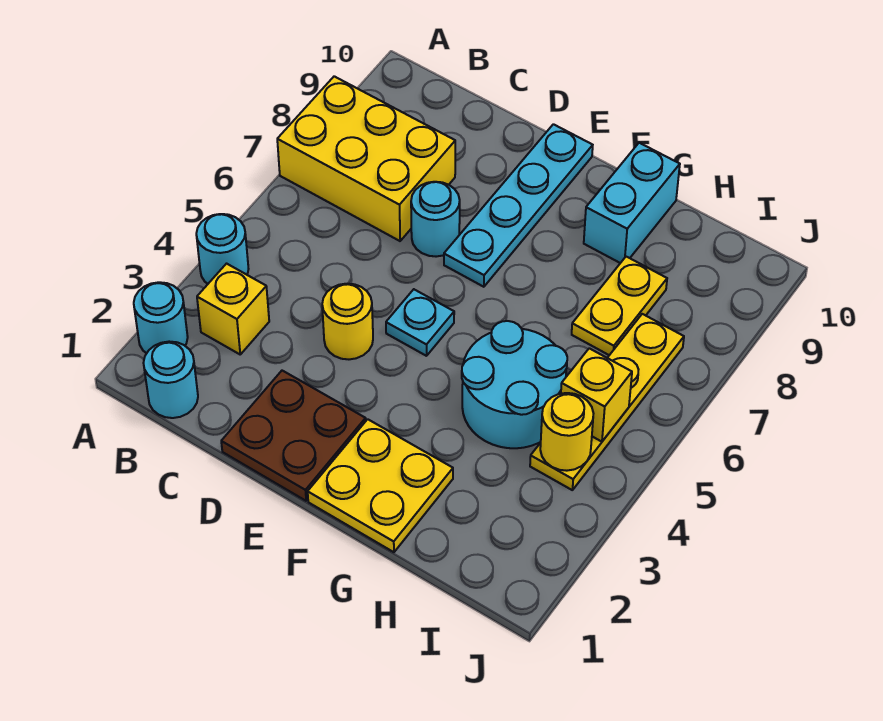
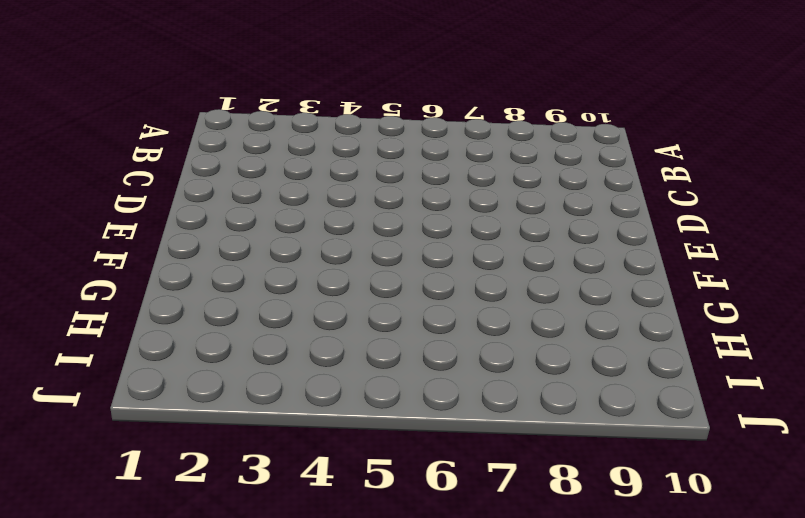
none -> cyan round brick A2 level 1
none -> cyan round brick A4 level 1
none -> yellow brick A7:C8 level 1

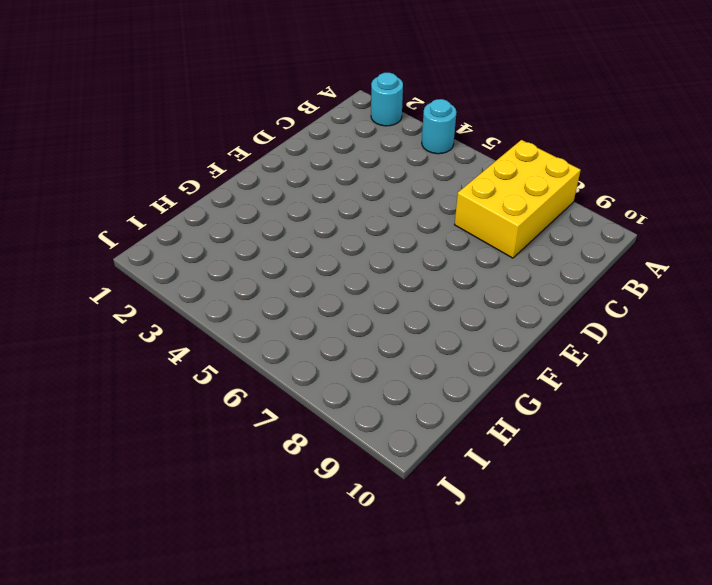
none -> cyan round brick B1 level 1
none -> yellow brick B3 level 1
none -> brown plate D1:E2 level 1

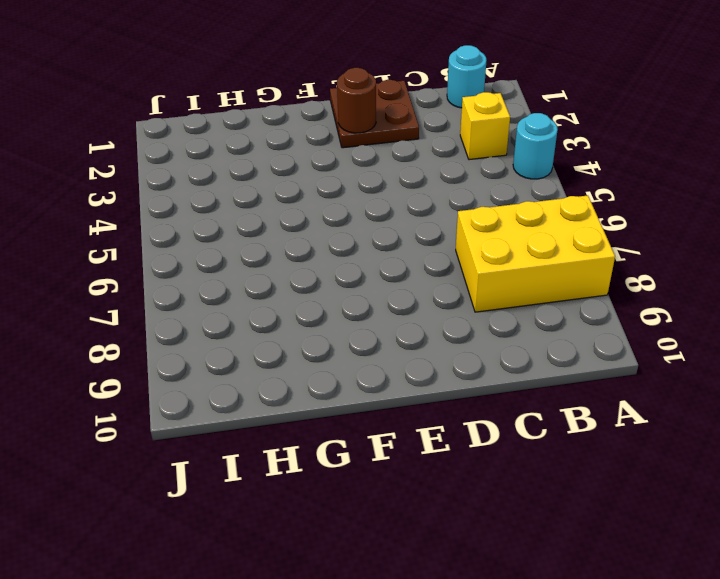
brown round brick E2 level 2 -> none
none -> cyan round brick A2 level 1
none -> yellow round brick D4 level 1
none -> cyan round brick D7 level 1

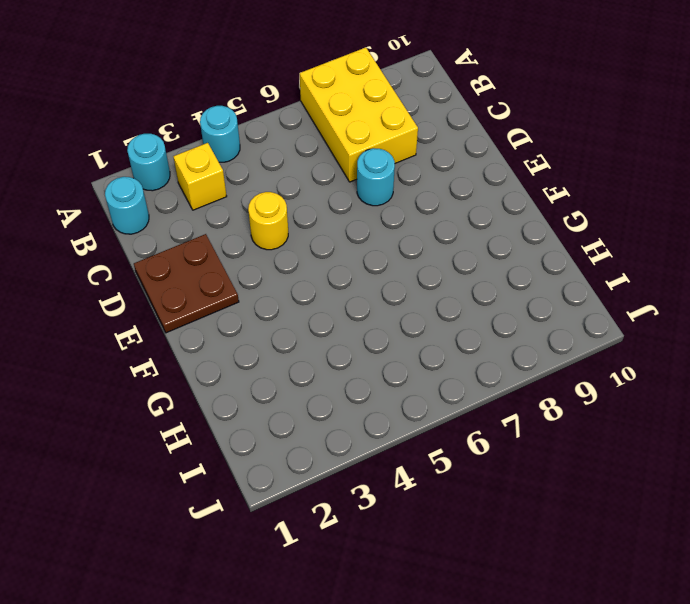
none -> cyan plate E5 level 1
none -> cyan plate E7:E10 level 1
none -> yellow plate F1:G2 level 1

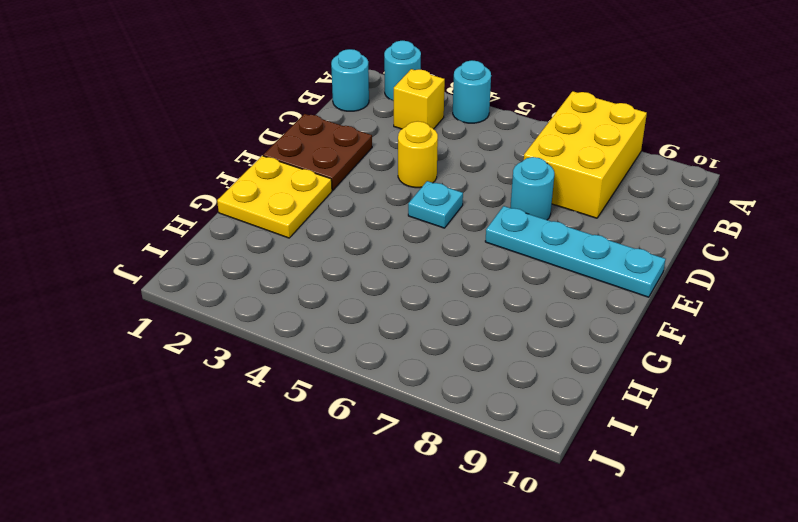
none -> cyan round brick G4:H5 level 1
none -> cyan brick G9:G10 level 1
none -> yellow plate H7:H8 level 1

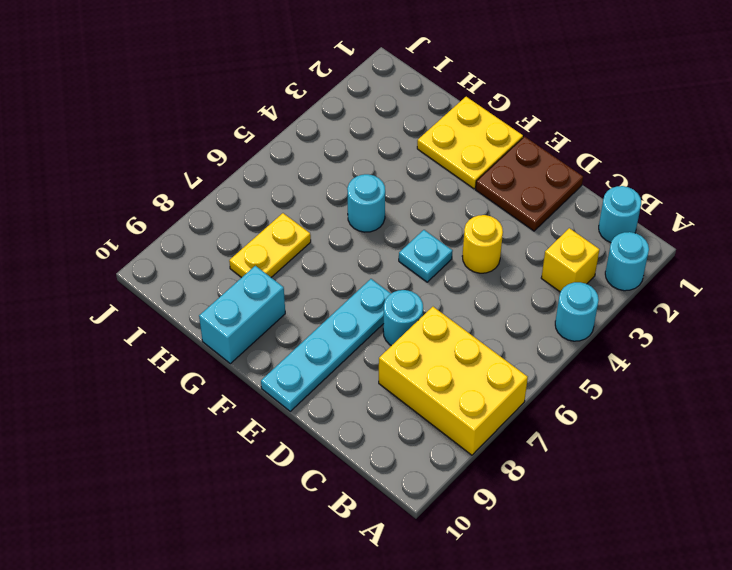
cyan round brick G5 level 1 -> cyan round brick G4:H5 level 1
none -> yellow plate I4:I7 level 1
none -> yellow round brick I4 level 2
none -> yellow brick I5 level 2

